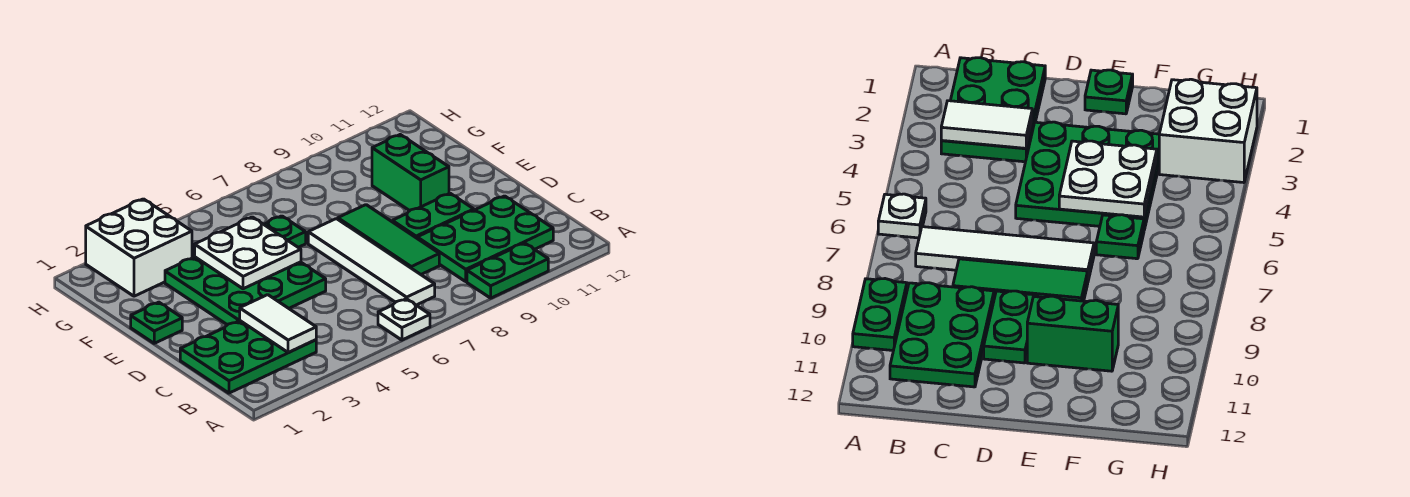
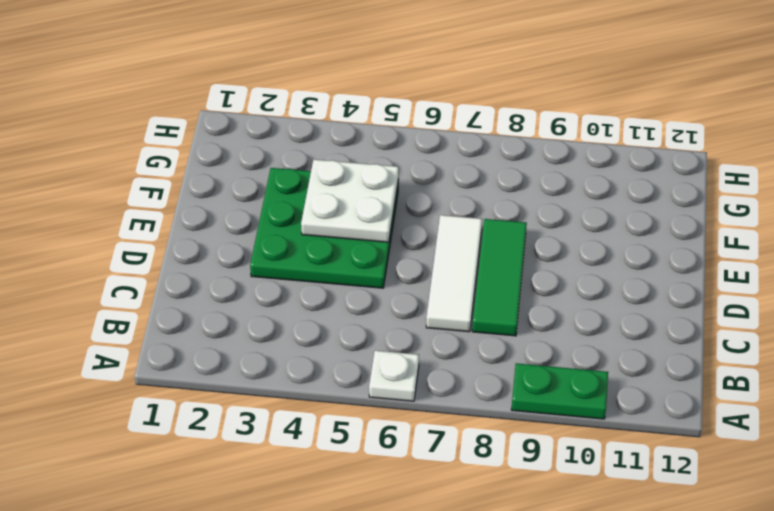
white tile C7:E7 level 1 -> white tile B7:E7 level 1
none -> green plate B1:C3 level 1
none -> green plate B9:C11 level 1
none -> green plate D9:D10 level 1

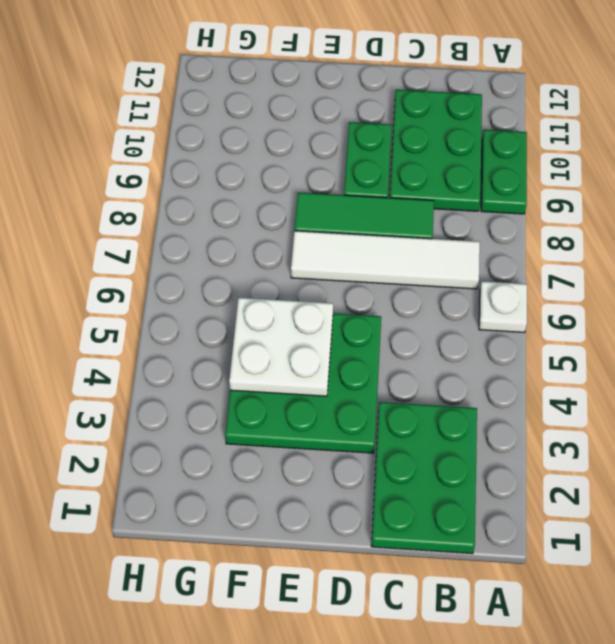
none -> green plate E1 level 1
none -> green brick E10:F10 level 1
none -> green plate F6 level 1

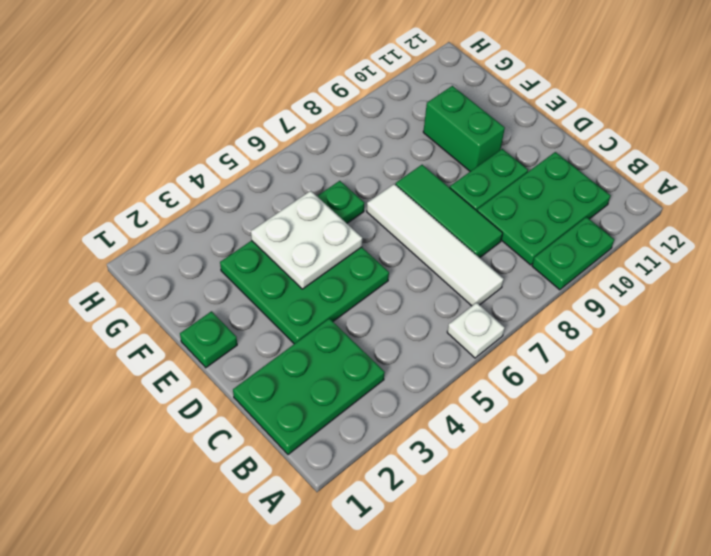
none -> white brick G2:H3 level 1
none -> white tile B3:C3 level 2

